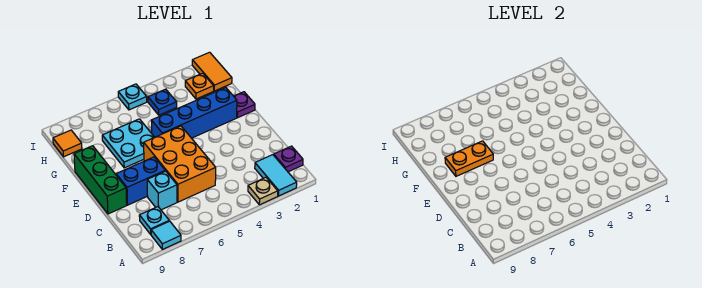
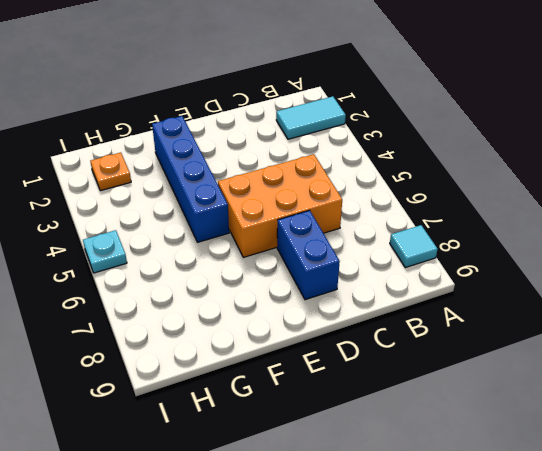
none -> tan plate A3 level 1
none -> purple plate B1 level 1
none -> cyan plate B8 level 1

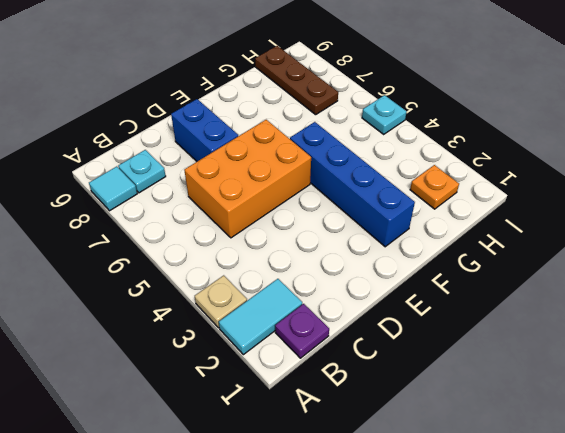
brown plate H7:H9 level 1 -> orange tile H9 level 1
none -> cyan brick C7 level 1
none -> green brick D9:F9 level 1
none -> purple plate F1 level 1

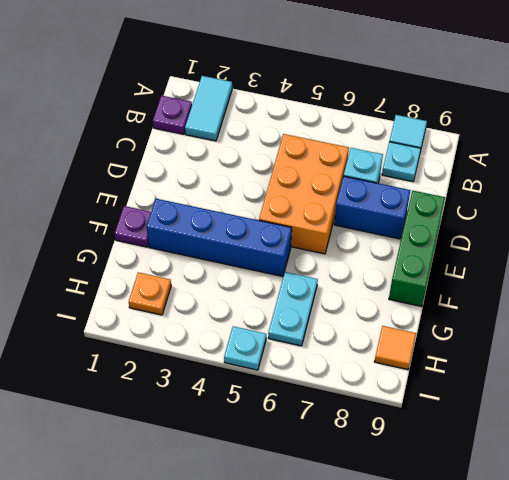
cyan plate G6:H6 level 1 -> cyan plate F6:G7 level 1
none -> tan plate A3 level 1
none -> orange tile H1:I1 level 1
none -> blue plate H4 level 1

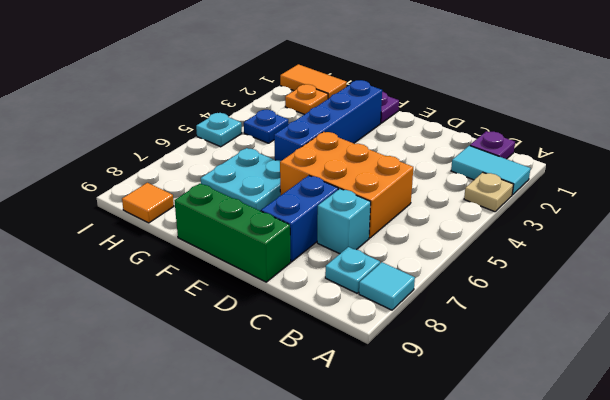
none -> orange plate F7:F8 level 2

